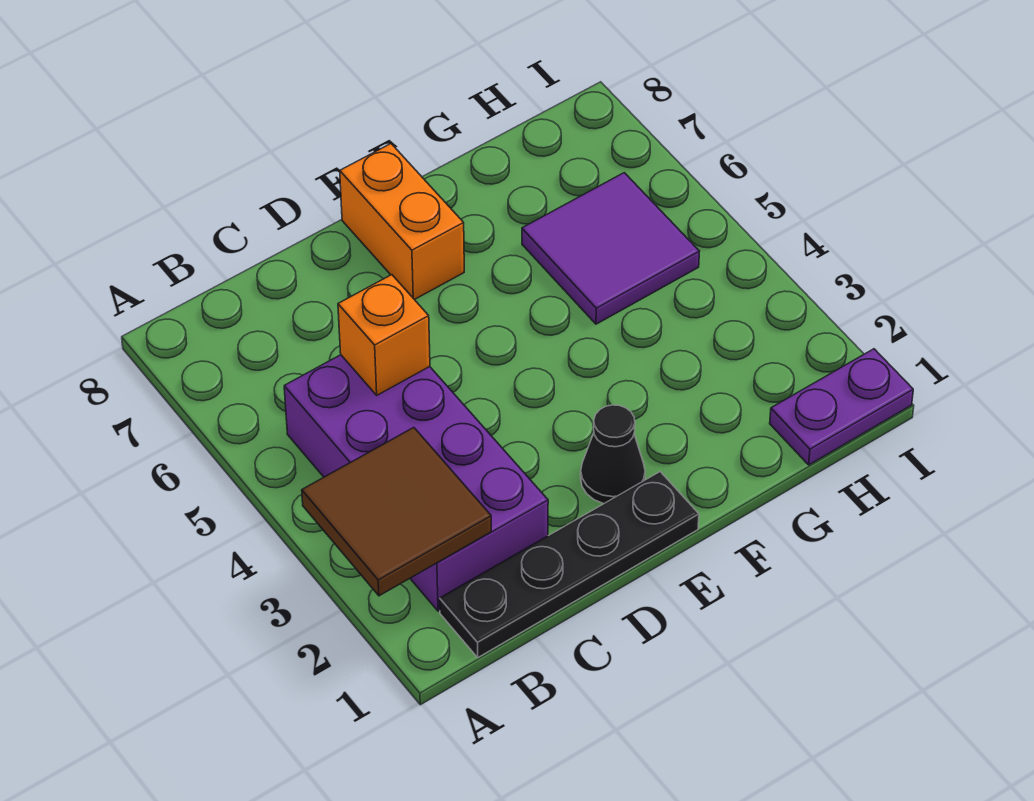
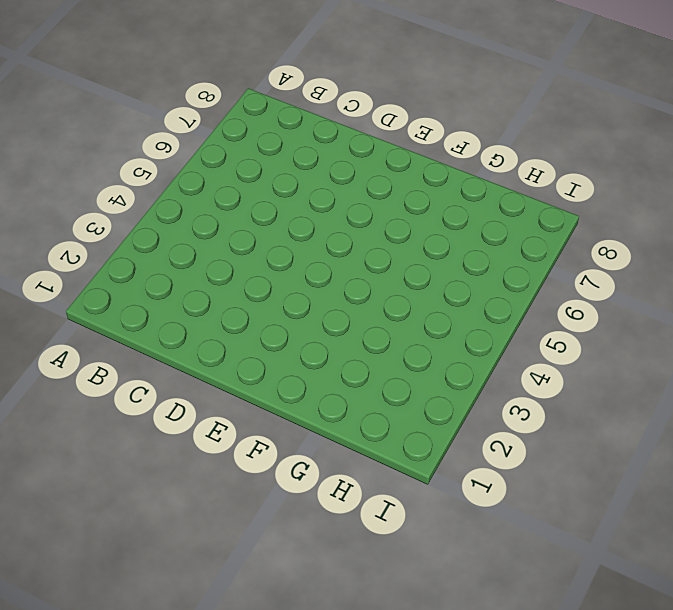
none -> black plate B1:E1 level 1
none -> purple brick B2:C5 level 1

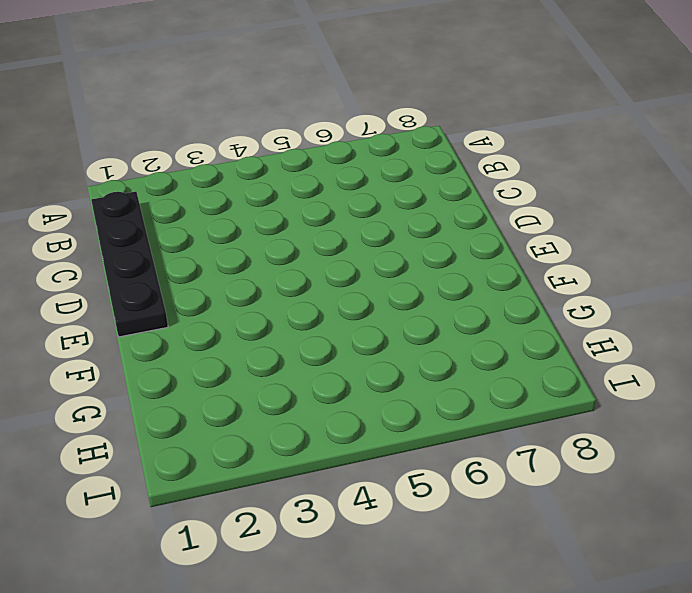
none -> purple brick B2:C5 level 1
none -> black cone E2 level 1

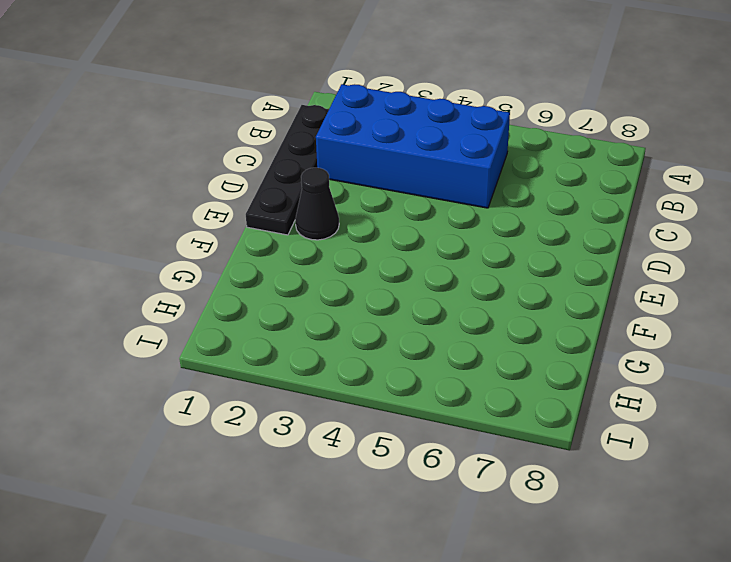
blue brick B2:C5 level 1 -> purple brick B2:C5 level 1
none -> orange brick E7:E8 level 1
none -> purple tile G5:H6 level 1

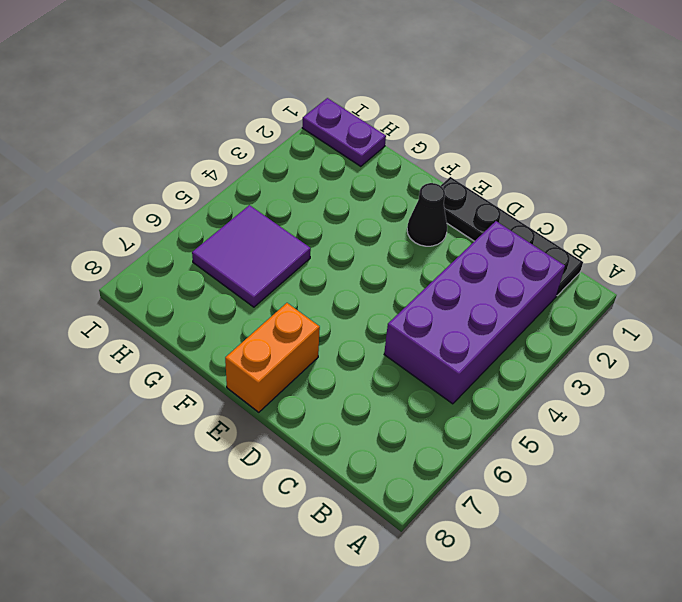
none -> brown tile A2:B3 level 2
none -> orange brick C5 level 2

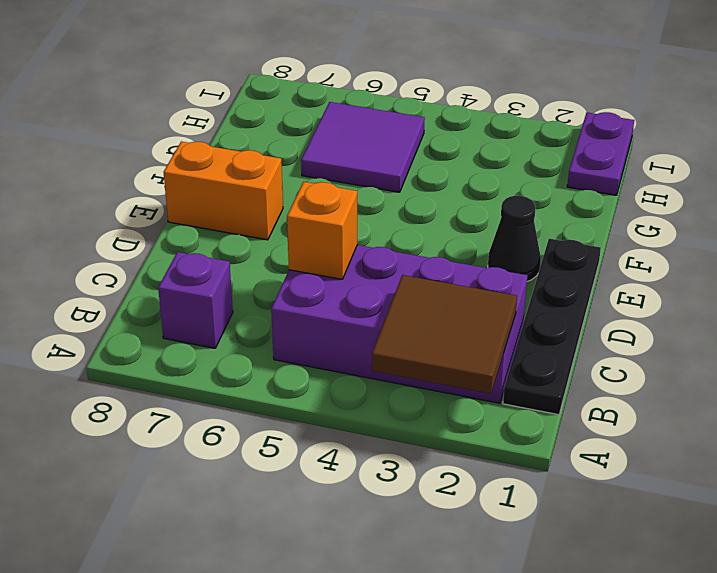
purple brick B7 level 1 -> none

